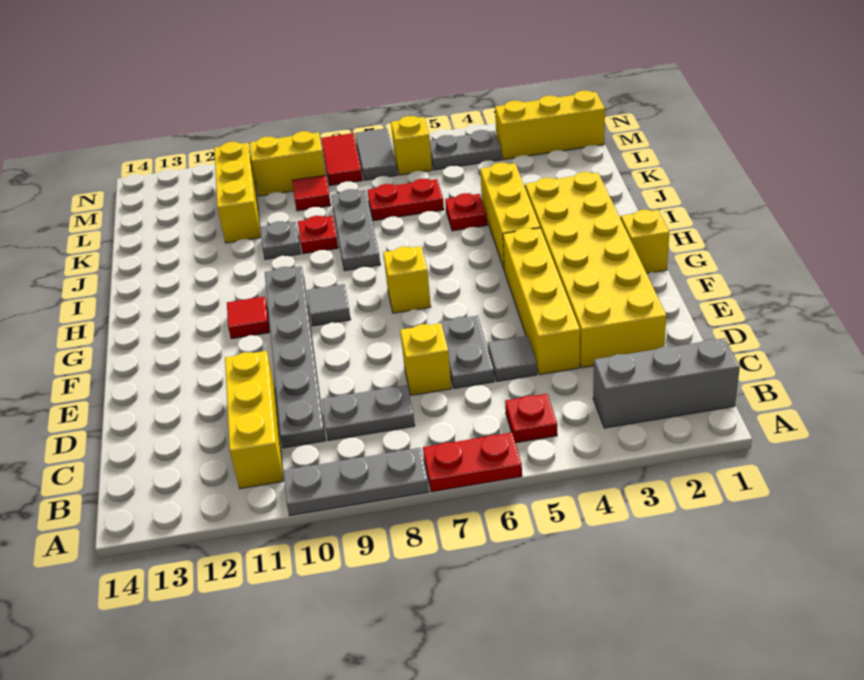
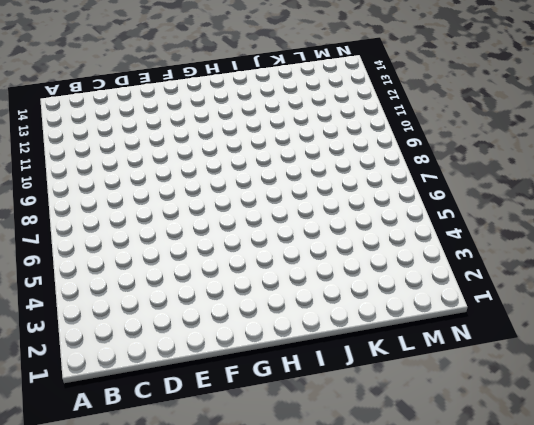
none -> red plate A6:A7 level 1
none -> grey plate A8:A10 level 1
none -> grey brick B1:B3 level 1
none -> red plate B5 level 1

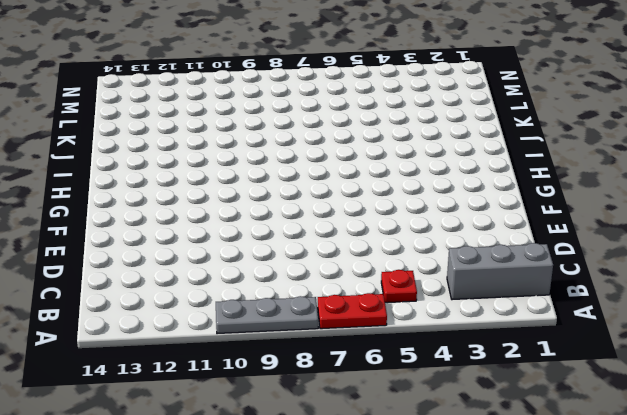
none -> yellow brick B11:D11 level 1
none -> grey plate C8:C9 level 1
none -> grey plate C10:H10 level 1
none -> yellow brick D2:I3 level 1

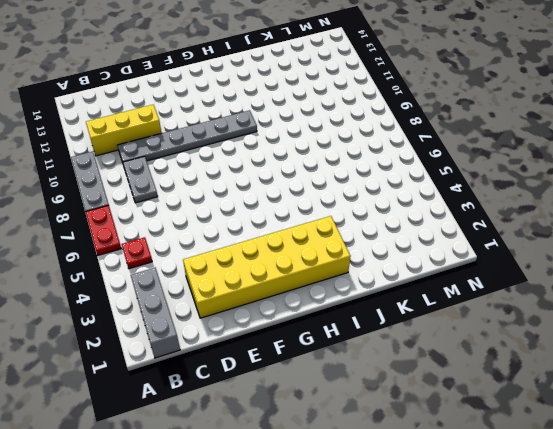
none -> yellow brick D4:G4 level 1
none -> grey tile D5 level 1
none -> grey plate D6:E6 level 1
none -> yellow brick D7 level 1

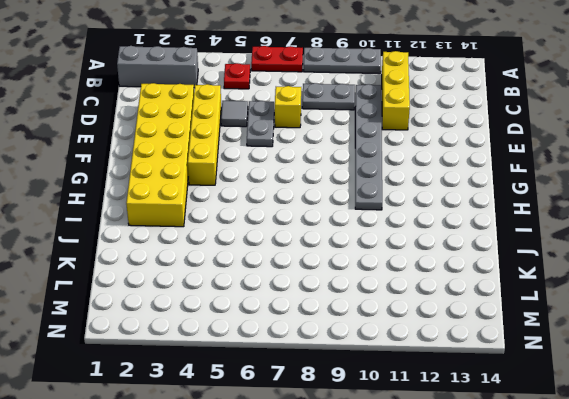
none -> yellow brick G1 level 1
none -> yellow brick G7 level 1
none -> grey tile G9 level 1
none -> red tile G11 level 1

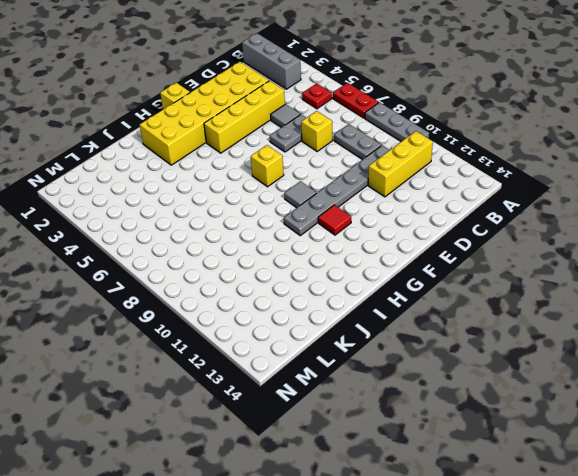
none -> yellow brick H4:J4 level 1
none -> grey plate I8:K8 level 1
none -> red plate J5 level 1
none -> red plate J9 level 1

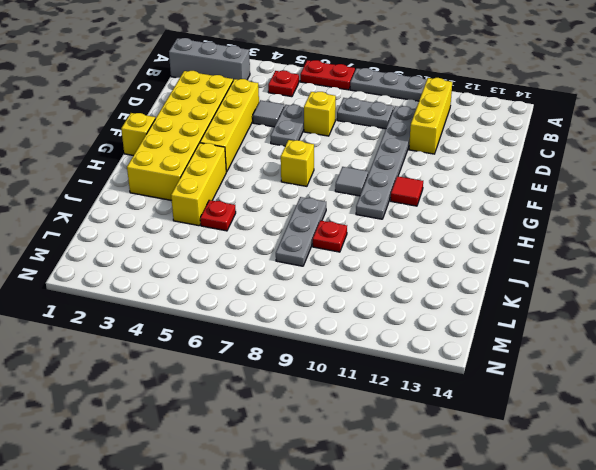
none -> grey plate J10 level 1
none -> red plate K6:K7 level 1
none -> yellow brick K11:M11 level 1
none -> red tile L9 level 1

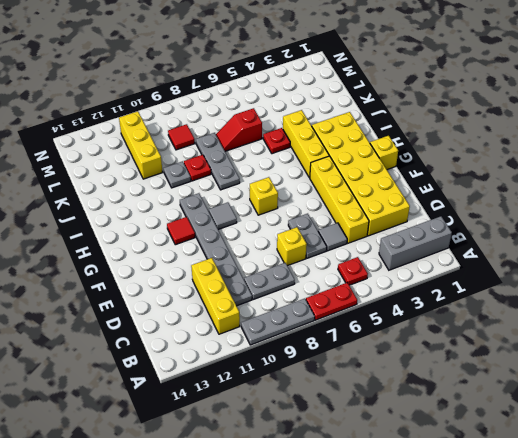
red slope K6:K7 level 1 top 6 -> red plate K6:K7 level 1
none -> yellow brick M1:M3 level 1
none -> grey plate M4:M5 level 1
none -> yellow brick M6 level 1
none -> grey tile M7:N7 level 1

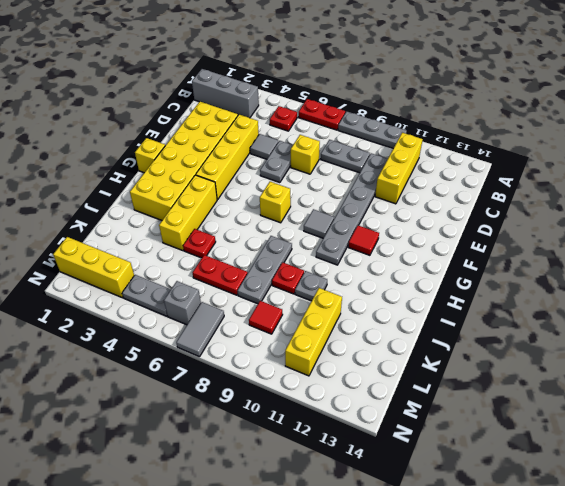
grey brick M6 level 1 -> yellow brick M6 level 1
none -> red tile M8:N8 level 1
none -> yellow brick M9:M10 level 1

